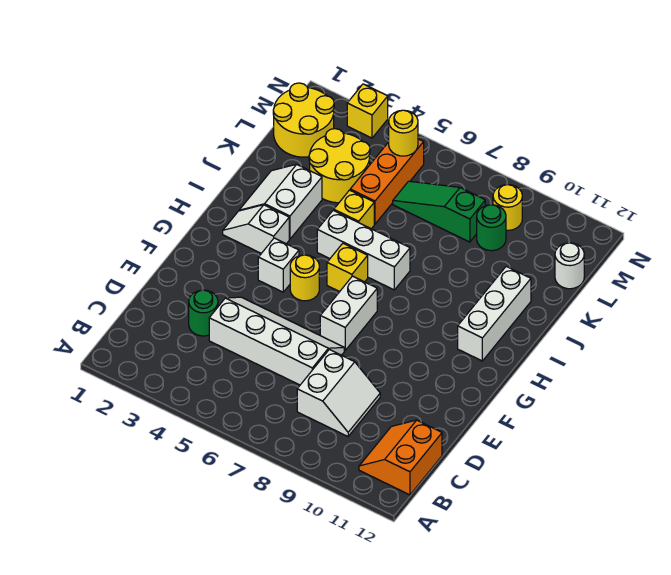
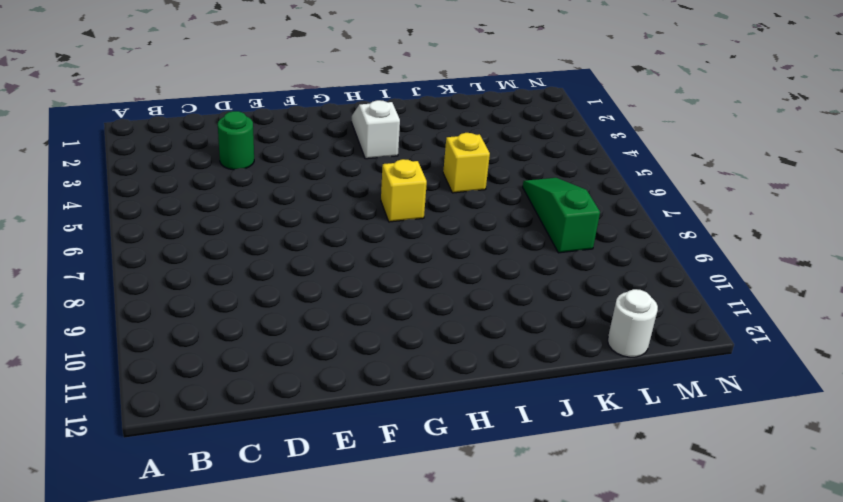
none -> orange slope B11:C12 level 1 top 12
none -> white slope C8:D9 level 1 top 8
none -> white slope D4:E7 level 1 top D

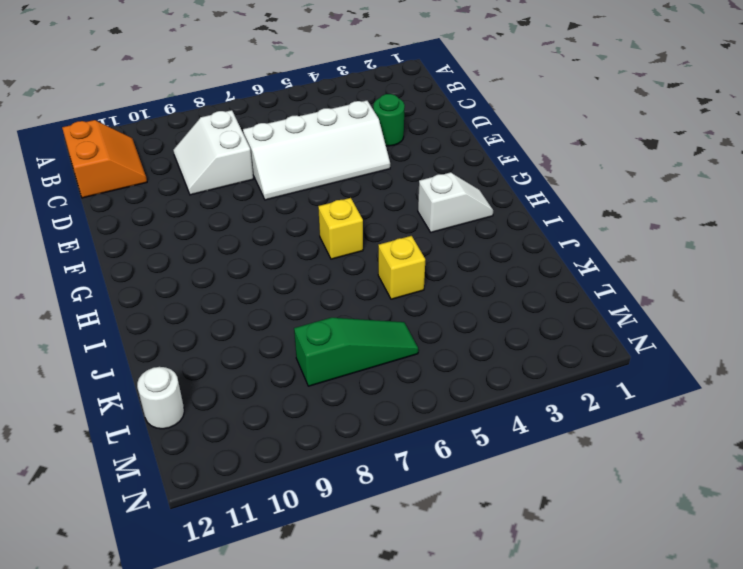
none -> white brick F7:G7 level 1
none -> white brick G4 level 1
none -> yellow round brick G5 level 1

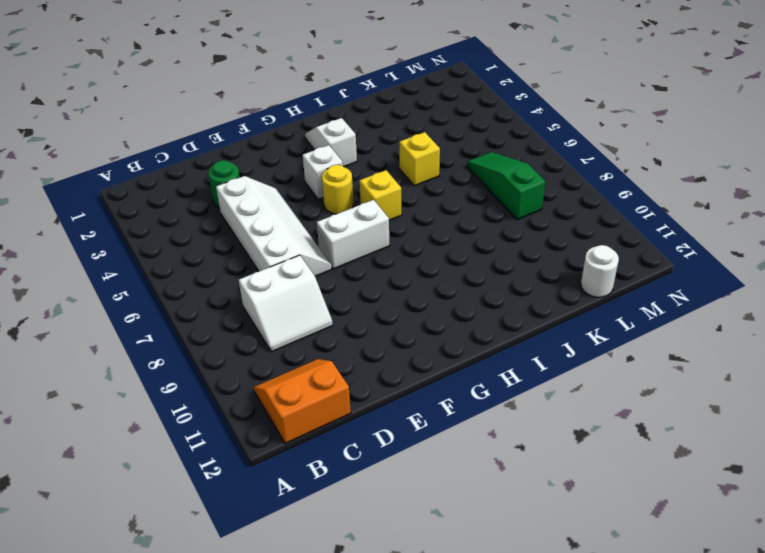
none -> white brick H11:J11 level 1
none -> white slope I2:J3 level 1 top 3
none -> white brick I5:I7 level 1

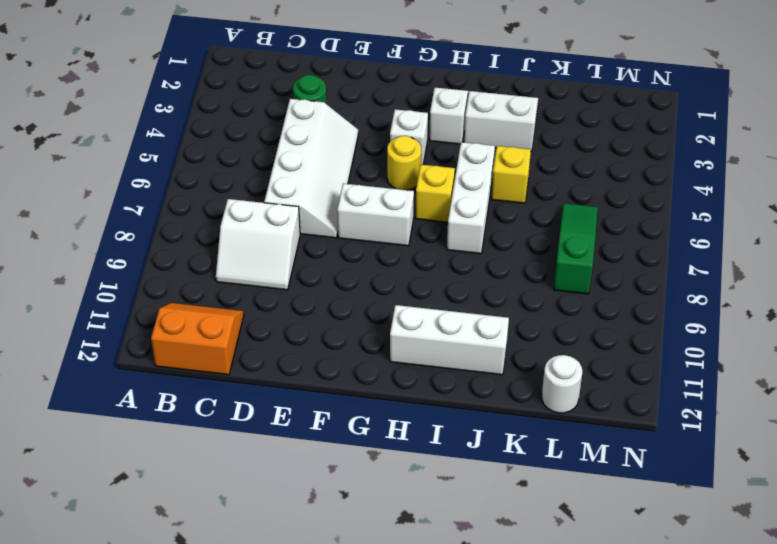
none -> yellow round brick K3:L4 level 1
none -> orange brick K5:M5 level 1
none -> yellow round brick L1:M2 level 1

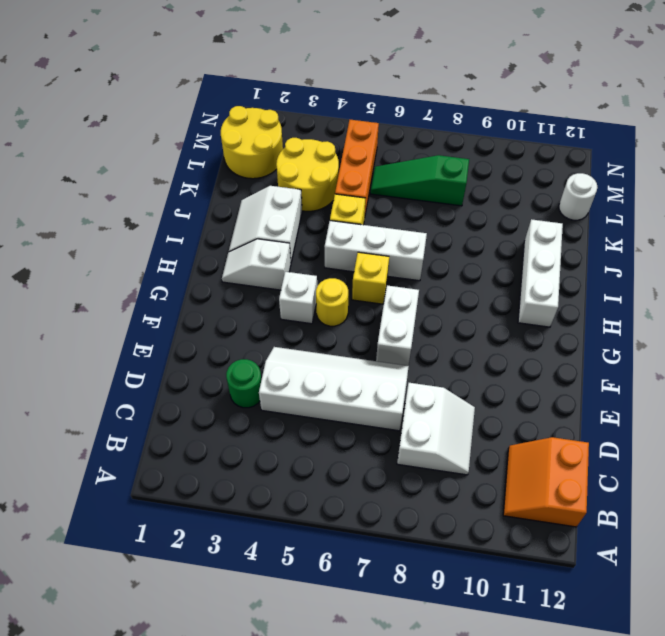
none -> green round brick L9 level 1
none -> yellow round brick M9 level 1
none -> yellow brick N3 level 1

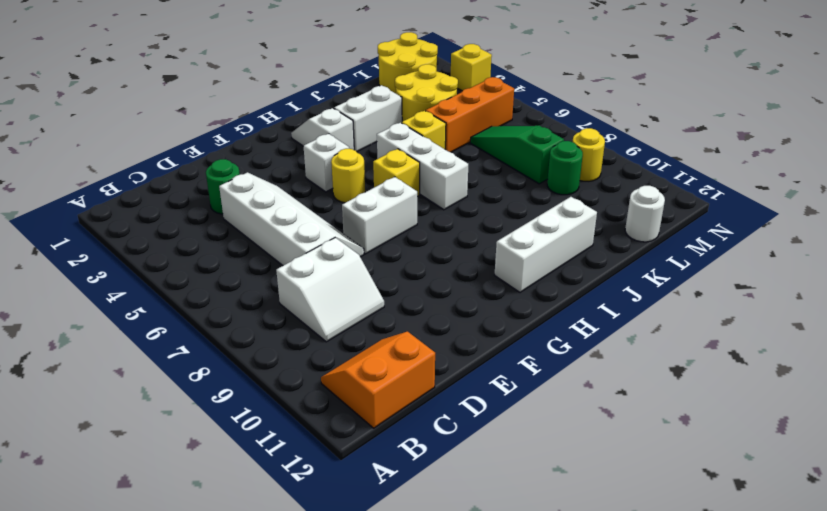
none -> yellow round brick M5 level 2

